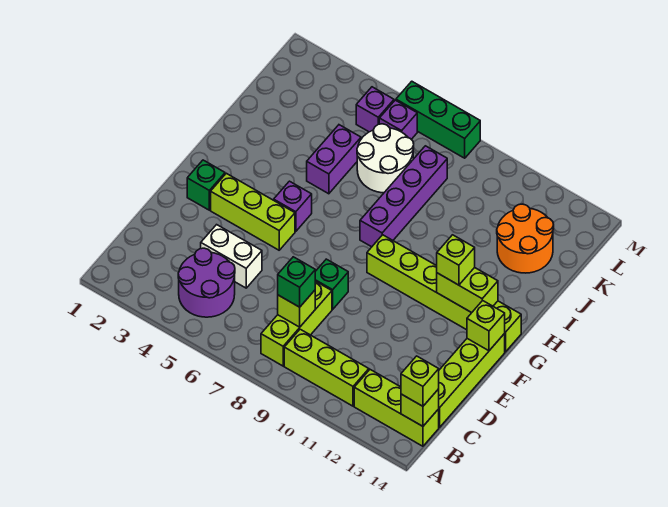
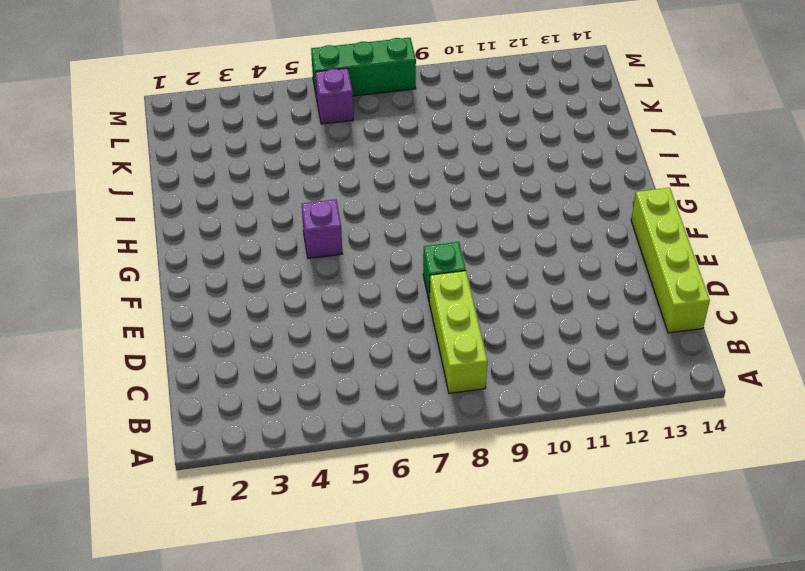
none -> purple round brick B4:C5 level 1
none -> lime brick B9:B11 level 1
none -> lime brick B12:B14 level 1

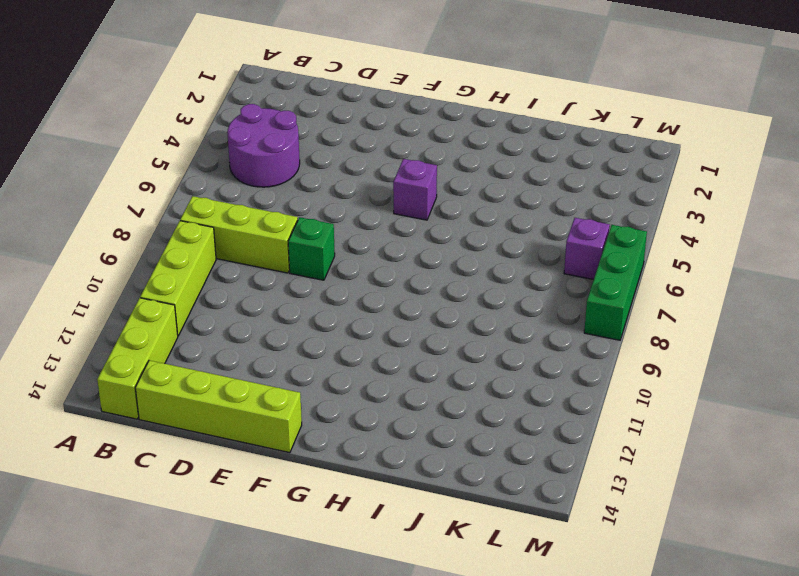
none -> white brick D4:D5 level 1
none -> green brick F2 level 1
none -> lime brick F3:F5 level 1

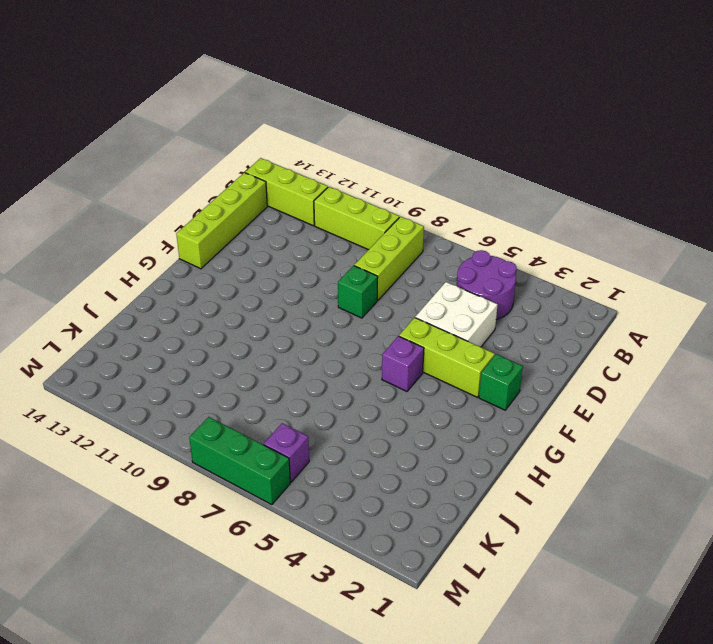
white brick D4:E5 level 1 -> white brick D4:D5 level 1
none -> lime brick G9:G14 level 1
none -> purple brick H8:K8 level 1
none -> purple brick I5:J5 level 1

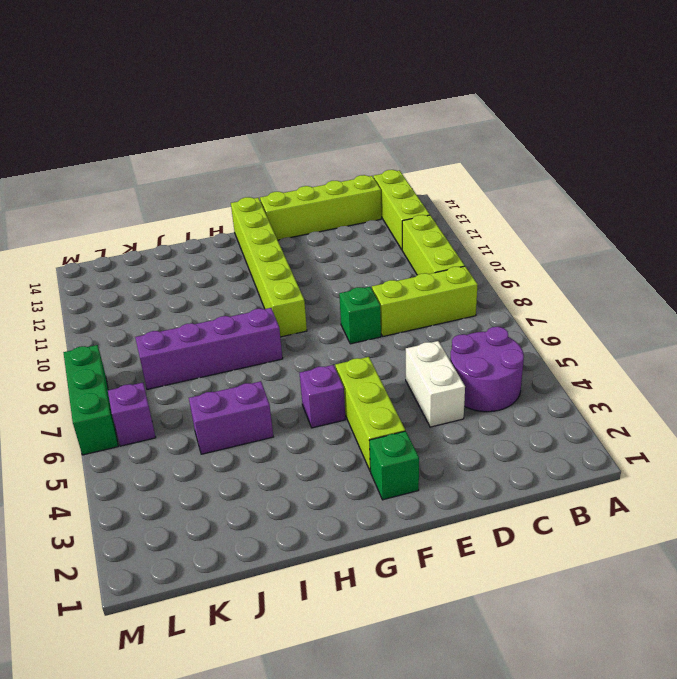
none -> white round brick J6:K7 level 1
none -> orange round brick J12:K13 level 1
none -> purple brick L5 level 1

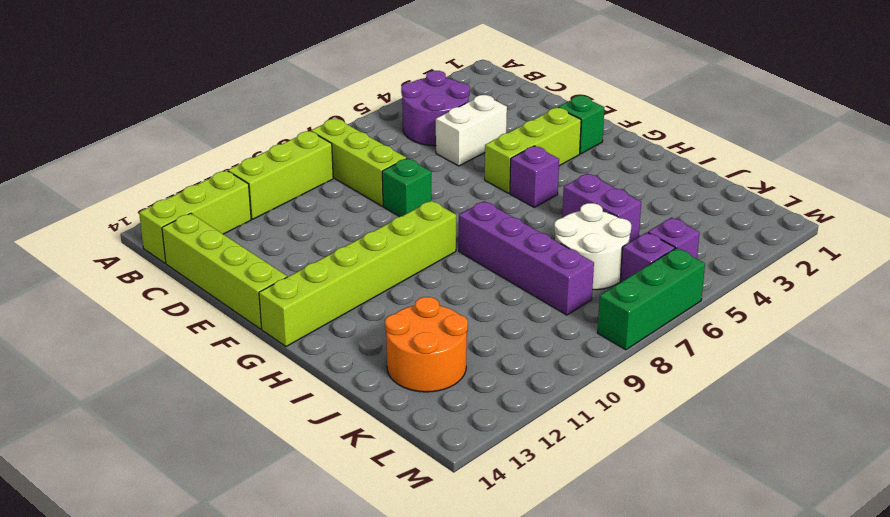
none -> lime brick B14 level 2
none -> lime brick C8 level 2
none -> lime brick F14 level 2

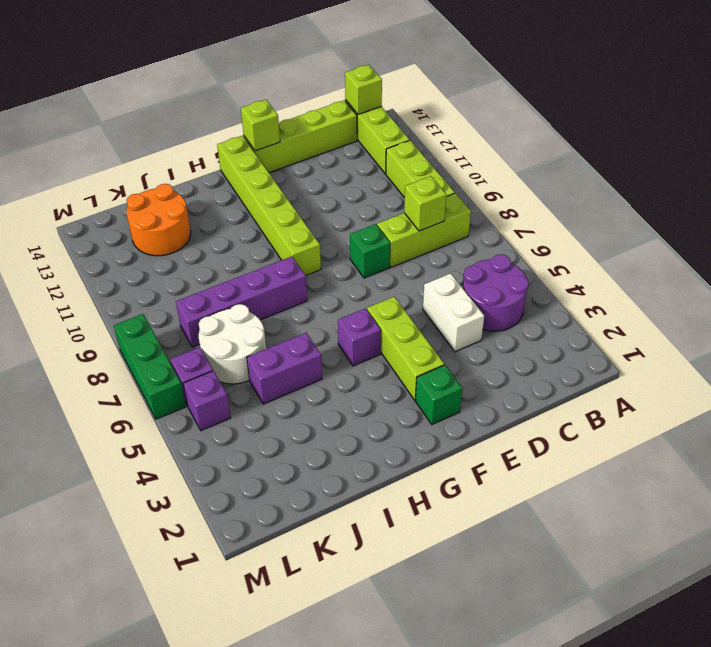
none -> lime brick G12:G13 level 2
none -> lime brick B14 level 3
none -> green brick C8 level 3

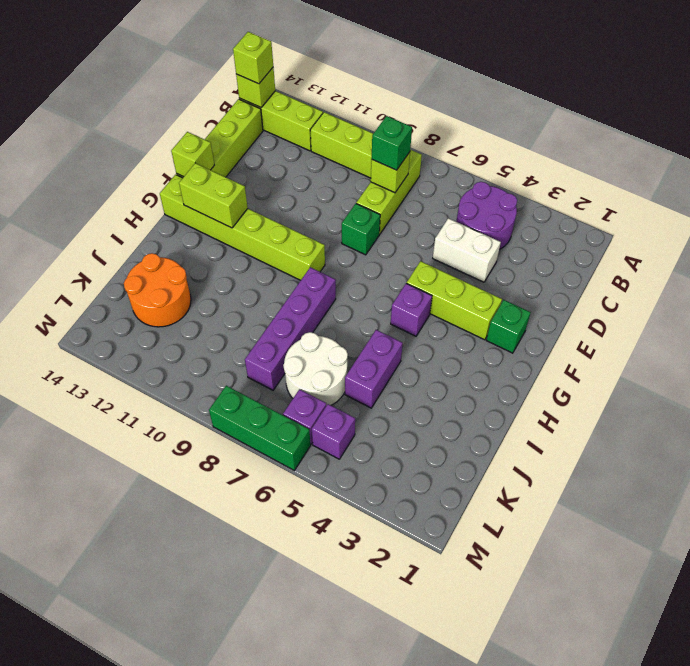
none -> lime brick G12 level 3

